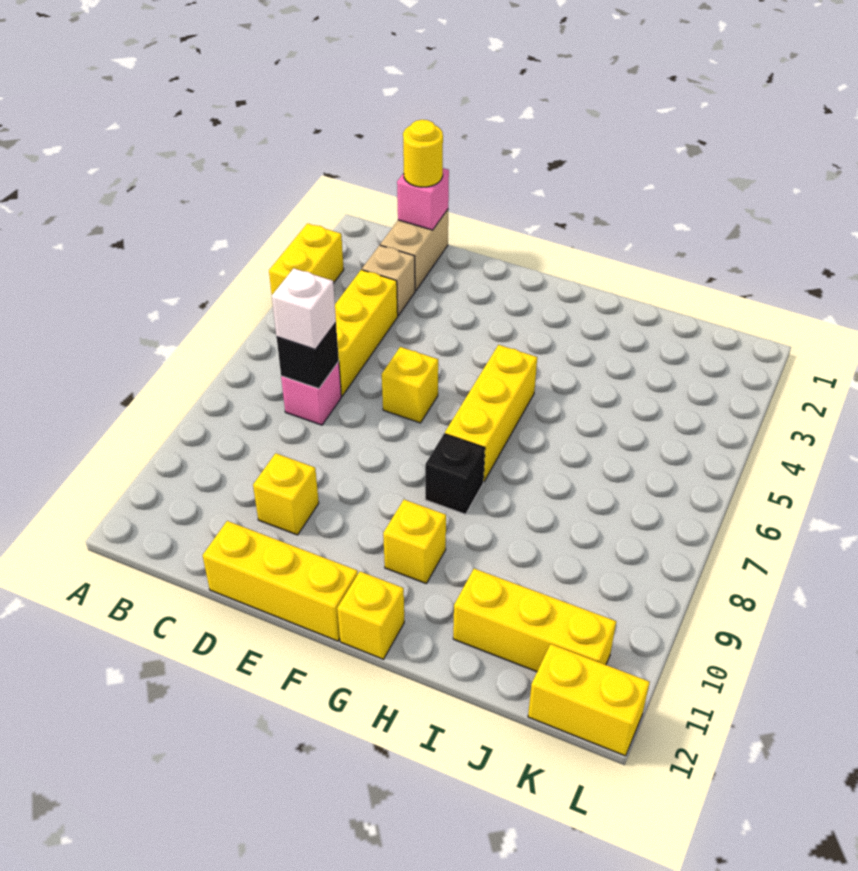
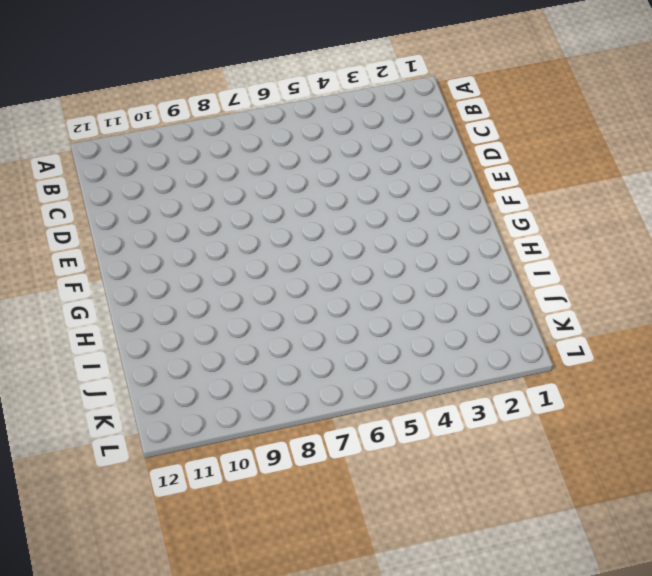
none -> yellow brick A3:A4 level 1
none -> tan brick C1:C2 level 1
none -> tan brick C3 level 1

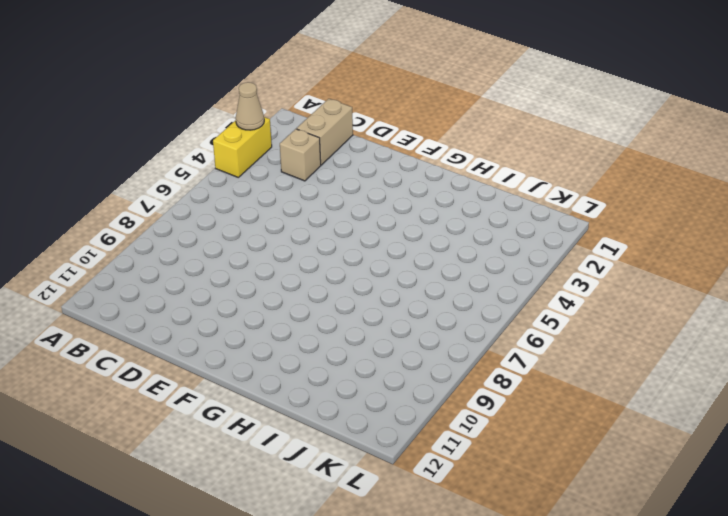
tan cone A3 level 2 -> none
none -> yellow brick C4:C6 level 1
none -> pink brick C7 level 1
none -> yellow brick D10 level 1

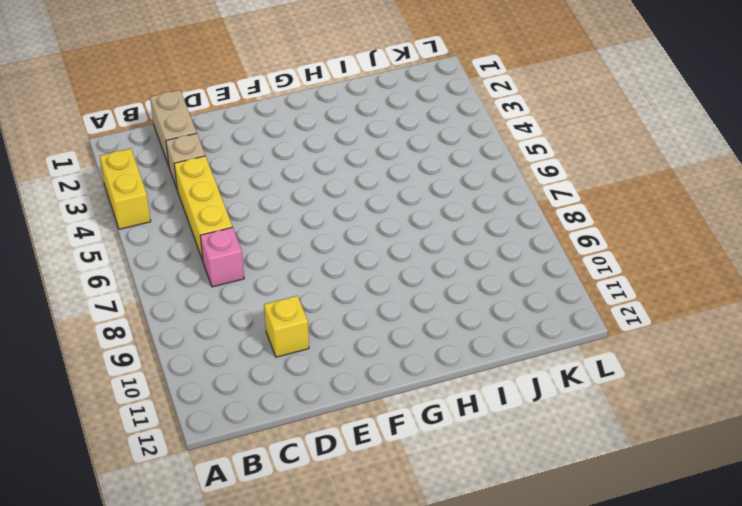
none -> yellow brick D12:F12 level 1
none -> yellow brick E6 level 1
none -> yellow brick G5:G7 level 1

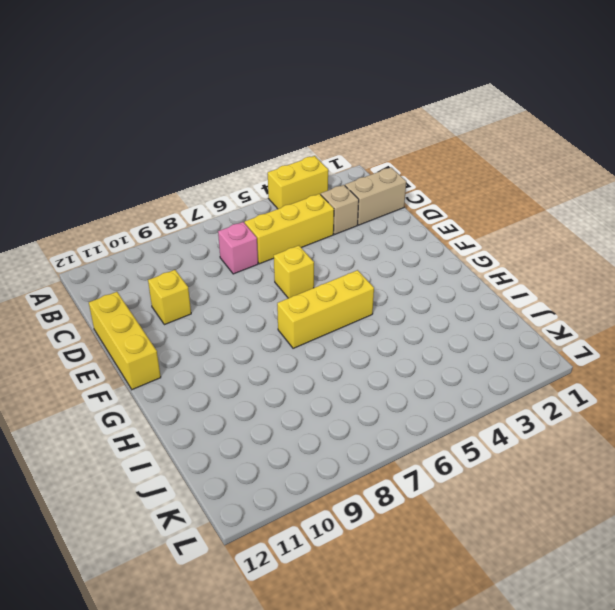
none -> black brick G8 level 1
none -> yellow brick G10 level 1
none -> yellow brick G12 level 1

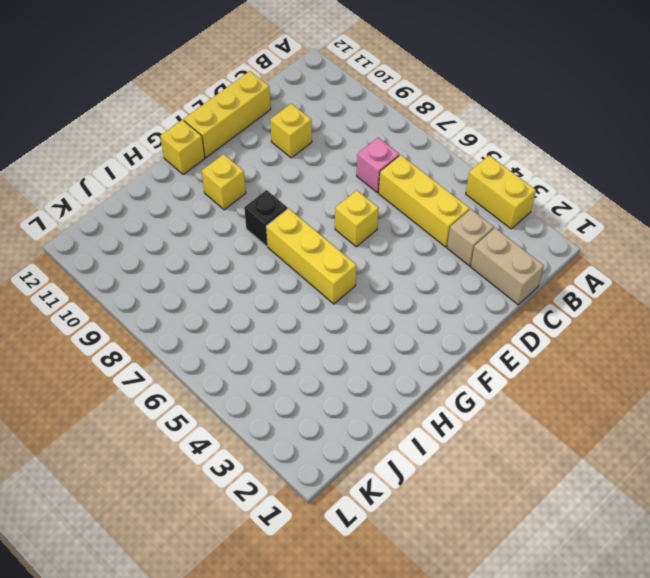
none -> yellow brick I11:K11 level 1
none -> yellow brick K12:L12 level 1
none -> pink brick C1 level 2

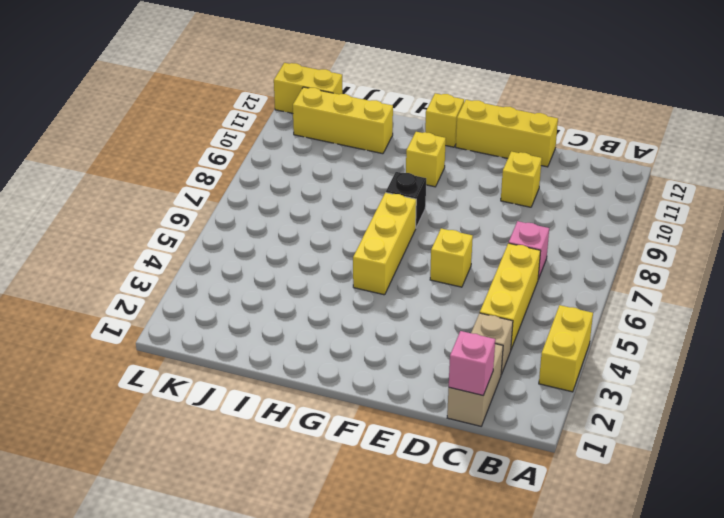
none -> black brick C7 level 2
none -> yellow round brick C1 level 3
none -> white brick C7 level 3

